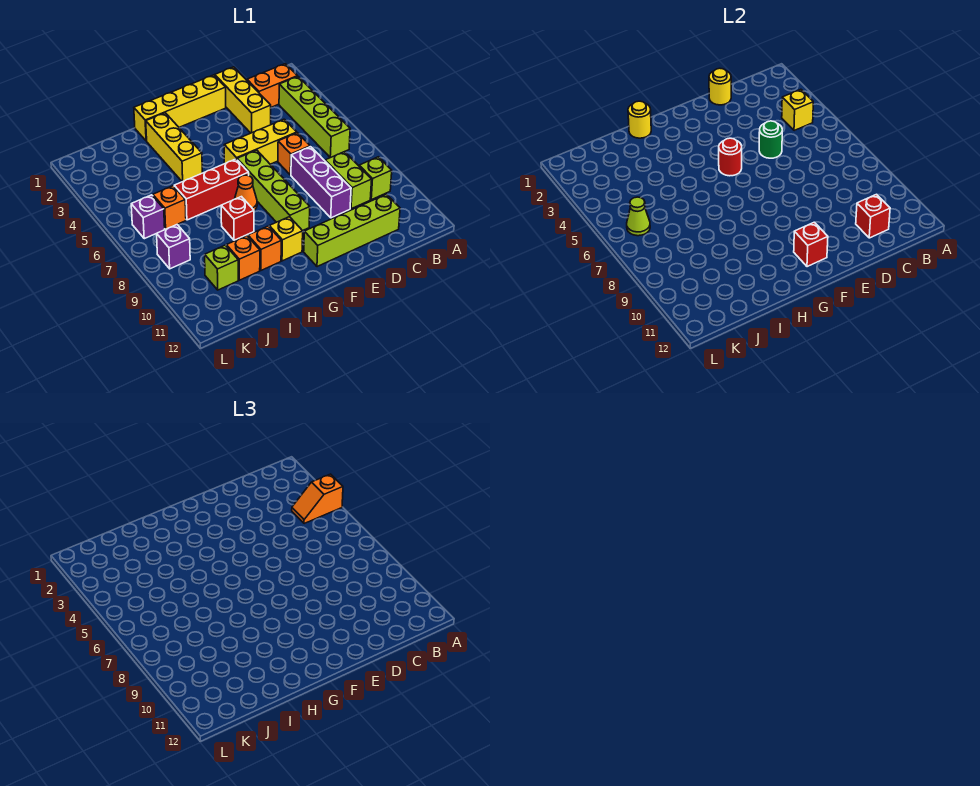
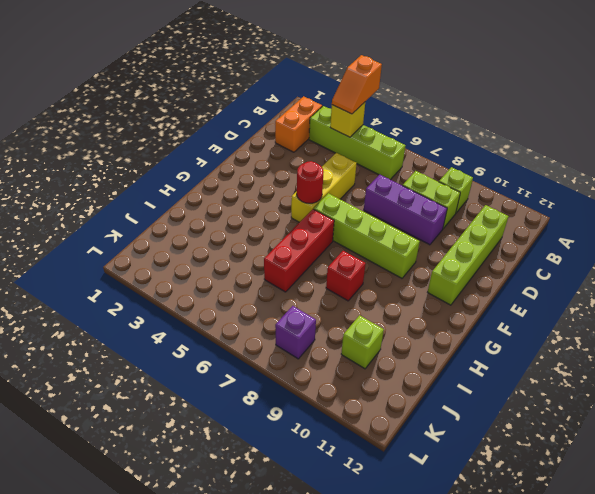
none -> yellow brick D1:D3 level 1
none -> orange brick D6 level 1
none -> yellow brick E1:H1 level 1
none -> orange cone G7 level 1

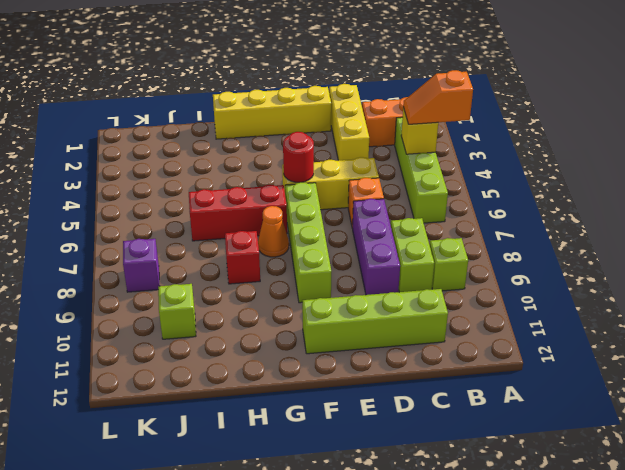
none -> yellow brick G10 level 1
none -> yellow brick H2:H4 level 1
none -> orange brick H10 level 1
none -> orange brick I10 level 1

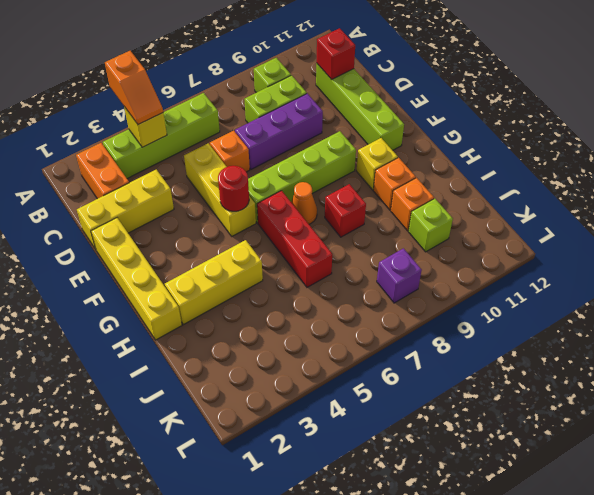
none -> orange brick J6 level 1
none -> purple brick K6 level 1
none -> yellow round brick D1 level 2
none -> green round brick D5 level 2

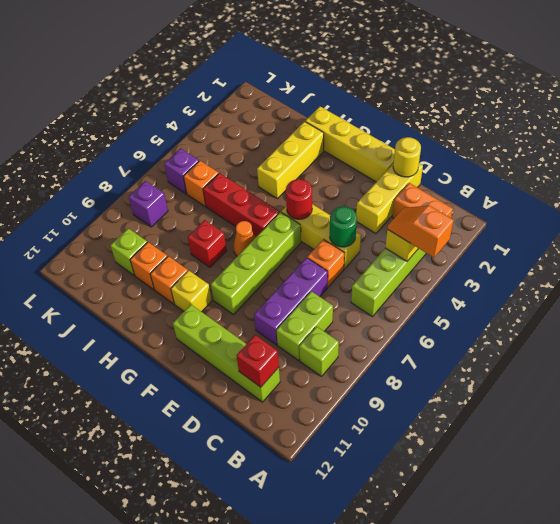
none -> red brick F11 level 2
none -> yellow round brick H1 level 2
none -> lime cone K6 level 2

